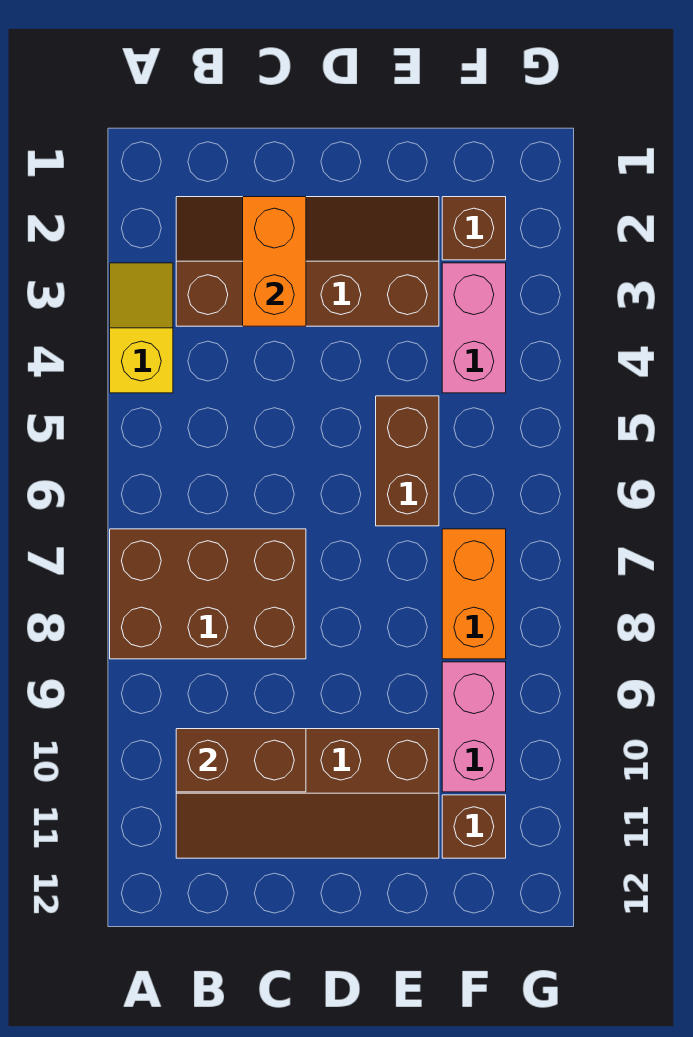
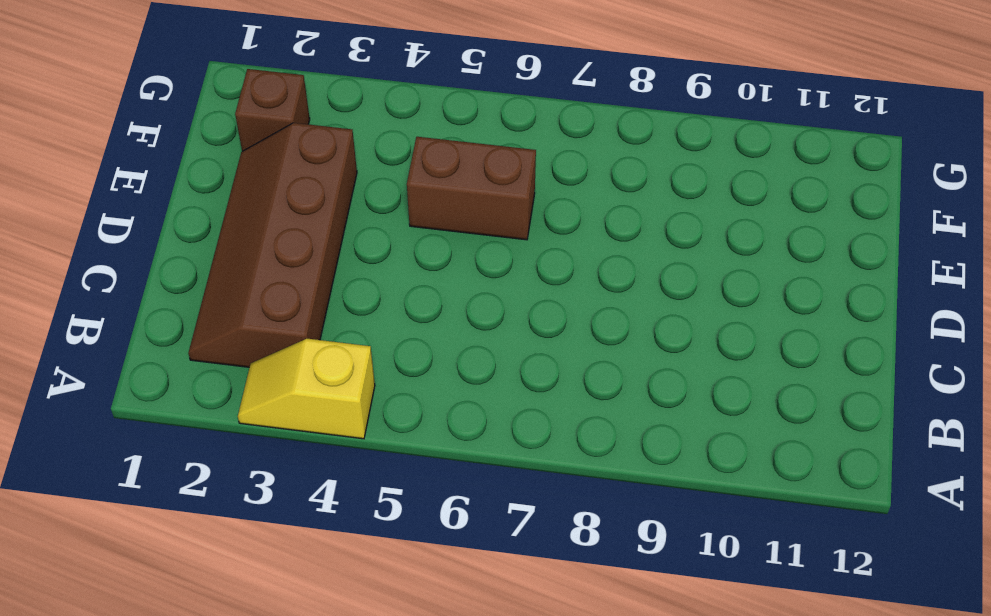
none -> brown brick A7:C8 level 1
none -> brown slope B10:E11 level 1 top 10
none -> pink brick F3:F4 level 1

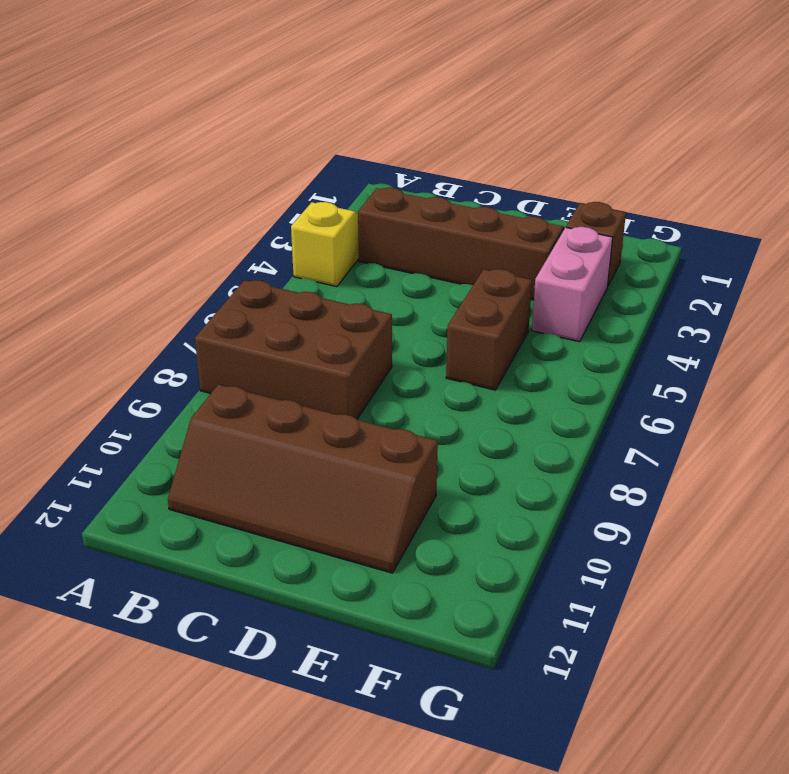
none -> orange brick F7:F8 level 1
none -> pink brick F9:F10 level 1
none -> brown brick F11 level 1

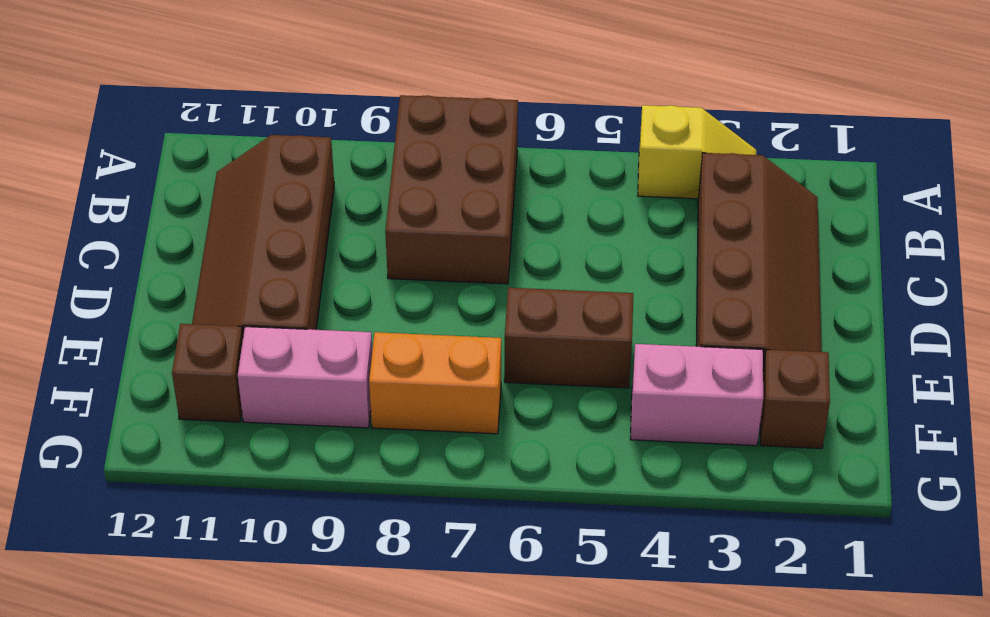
none -> brown brick B10:C10 level 2
none -> orange brick C2:C3 level 2

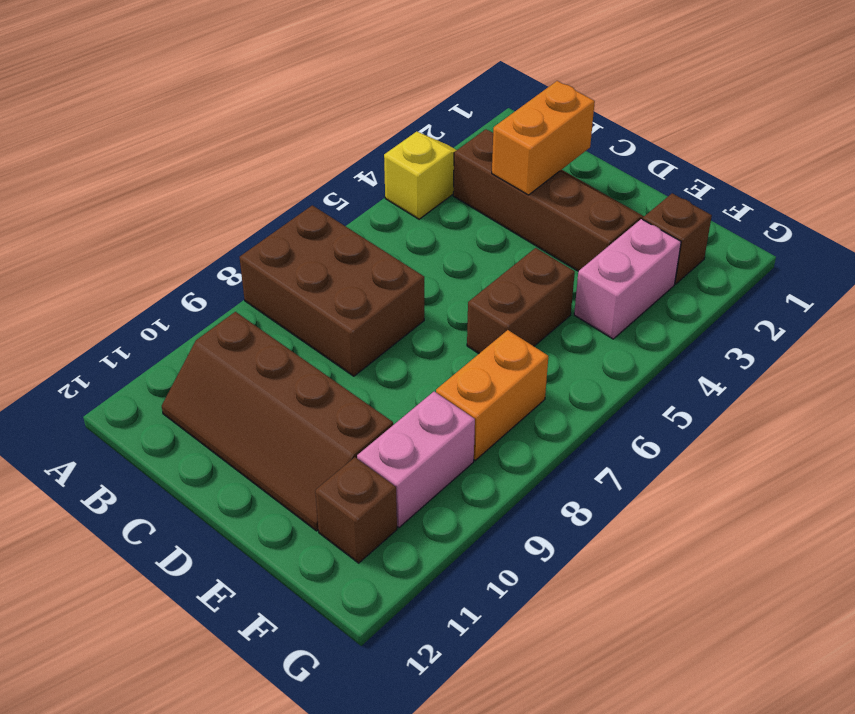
none -> brown brick B10:C10 level 2

